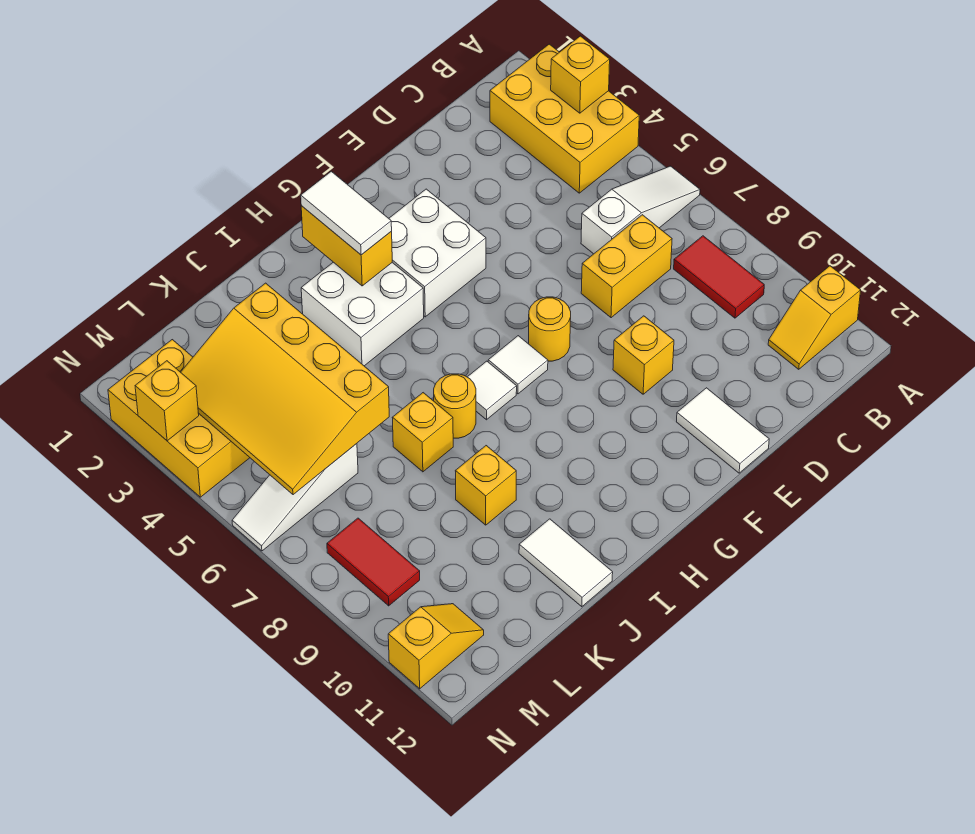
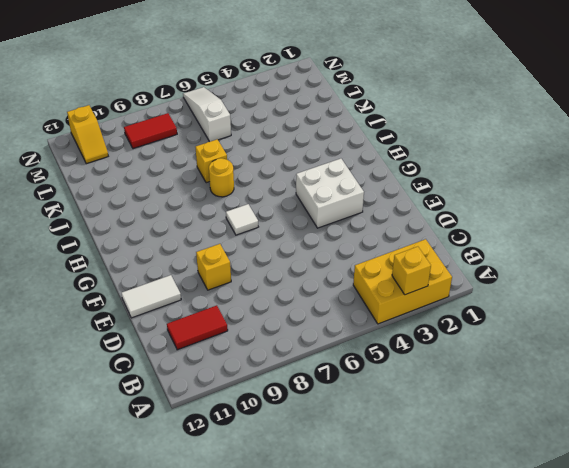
red tile C10:C11 level 1 -> red tile B8:B9 level 1
none -> white slope A6:C6 level 1 top C
none -> yellow slope A11:B11 level 1 top A
none -> yellow brick C7:D7 level 1

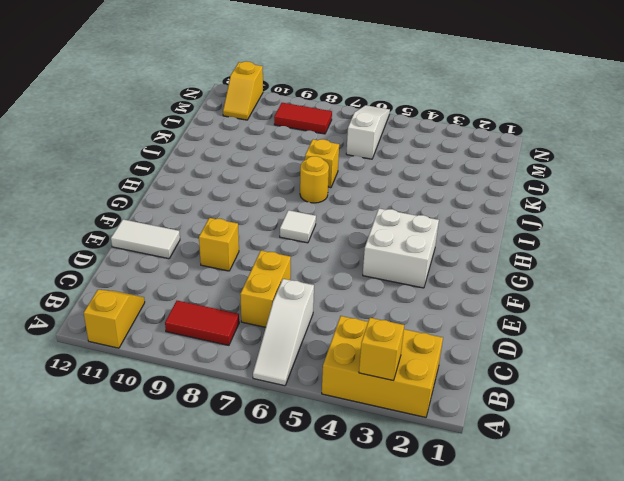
none -> yellow round brick F7 level 1
none -> white brick H3:I4 level 1
none -> white tile H7 level 1

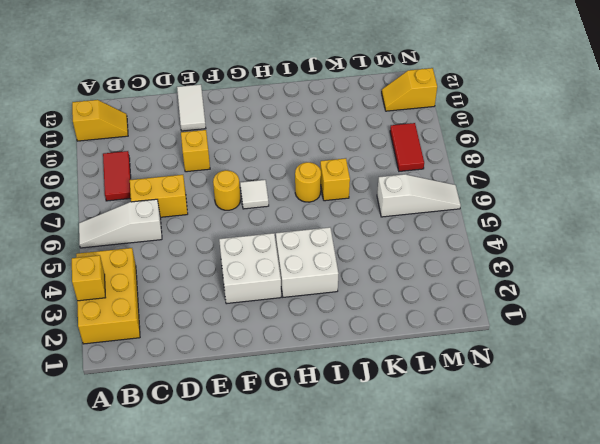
none -> white tile H7 level 1
none -> yellow brick J9 level 1
none -> white tile J11:J12 level 1

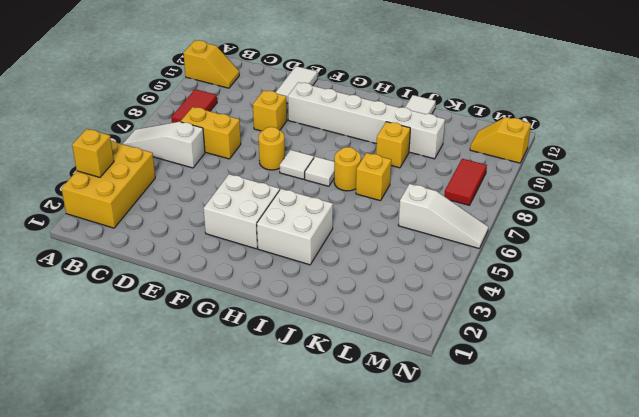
white brick F10:K10 level 1 -> none
none -> yellow brick M2:N4 level 1
none -> yellow brick H2:H3 level 2
none -> yellow slope K3:M6 level 2 top K

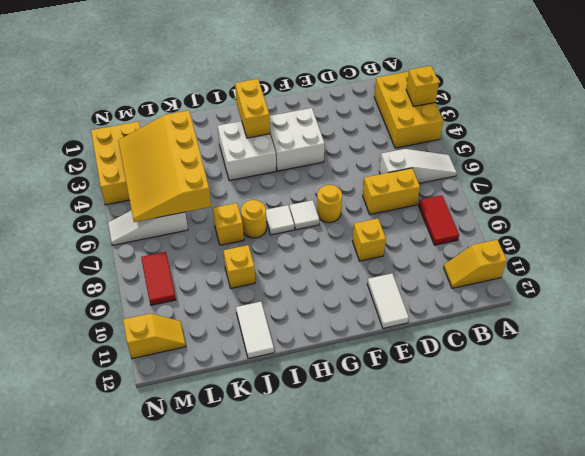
none -> yellow brick N3 level 2
none -> white tile H2:H3 level 3

